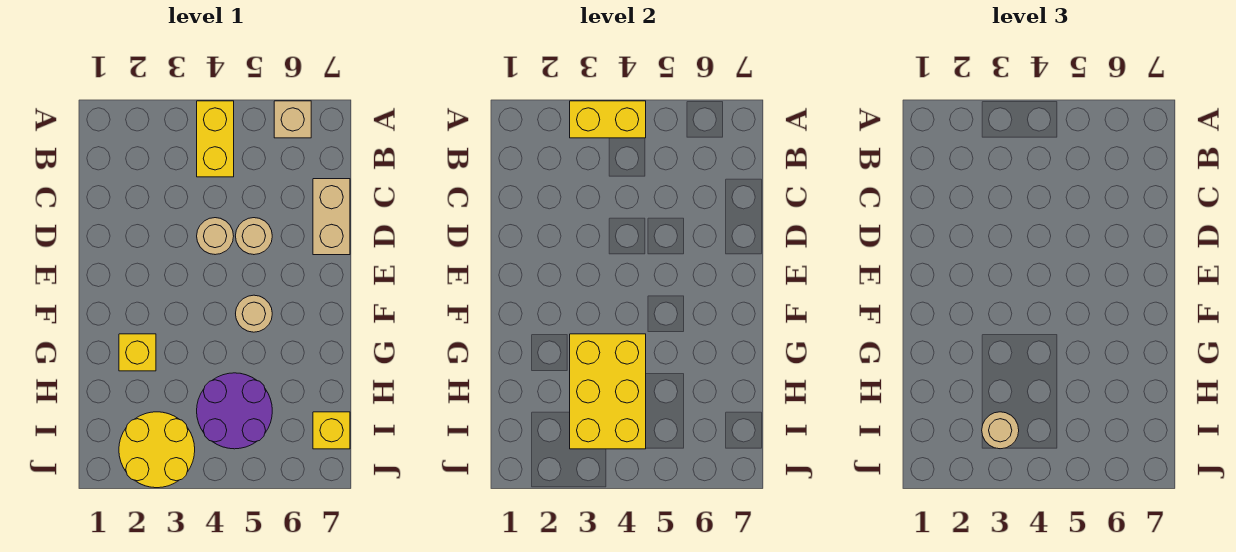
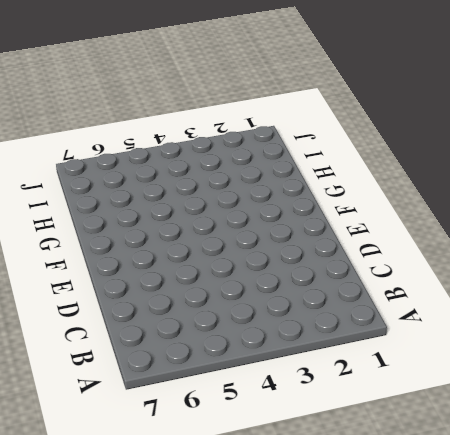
none -> yellow brick A4:B4 level 1
none -> tan brick A6 level 1
none -> tan brick C7:D7 level 1

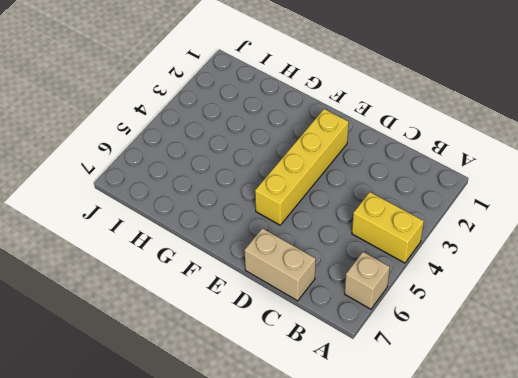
yellow brick E2:E5 level 1 -> none
none -> tan round brick D4 level 1
none -> tan round brick D5 level 1
none -> tan round brick F5 level 1

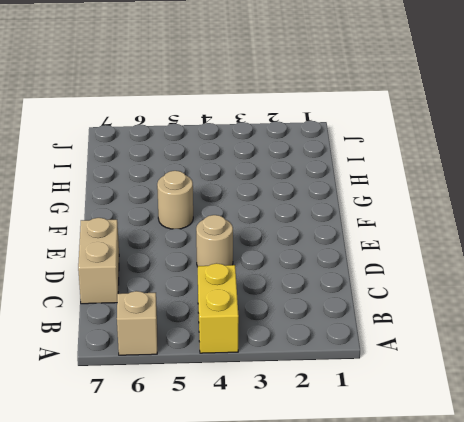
none -> tan round brick D5 level 1
none -> yellow brick G2 level 1
none -> purple round brick H4:I5 level 1

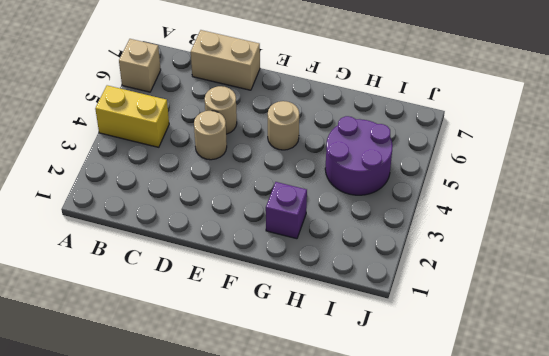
purple brick G2 level 1 -> yellow brick G2 level 1
none -> yellow round brick I2:J3 level 1
none -> yellow brick I7 level 1
none -> yellow brick A3:A4 level 2

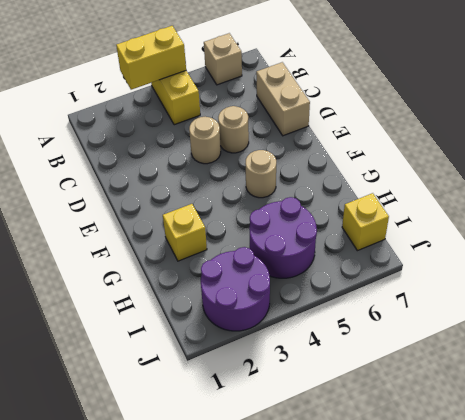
purple round brick I2:J3 level 1 -> yellow round brick I2:J3 level 1
none -> yellow brick G3:I4 level 2
none -> tan round brick I3 level 3

